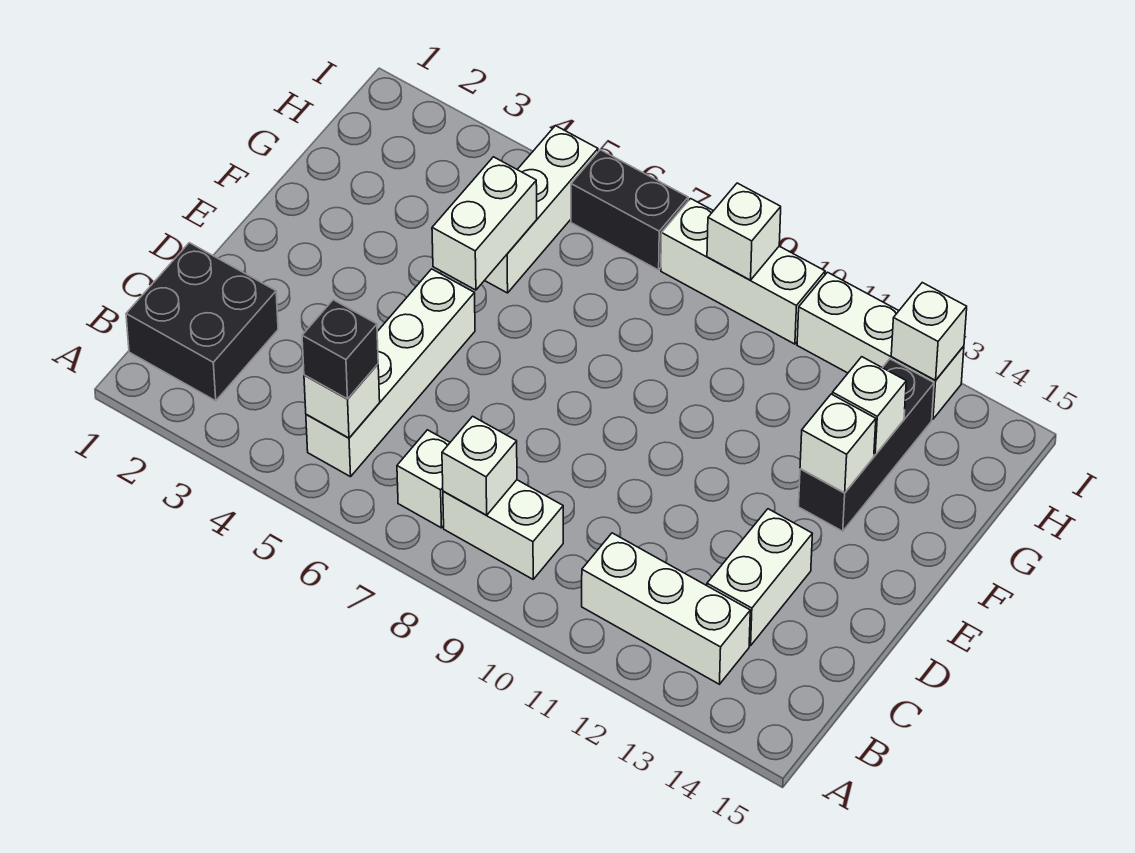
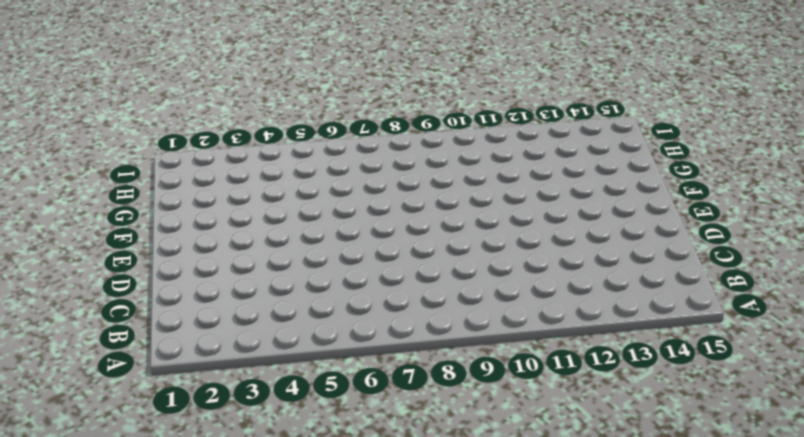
none -> black brick B1:C2 level 1
none -> white brick B5:E5 level 1
none -> white brick B7 level 1

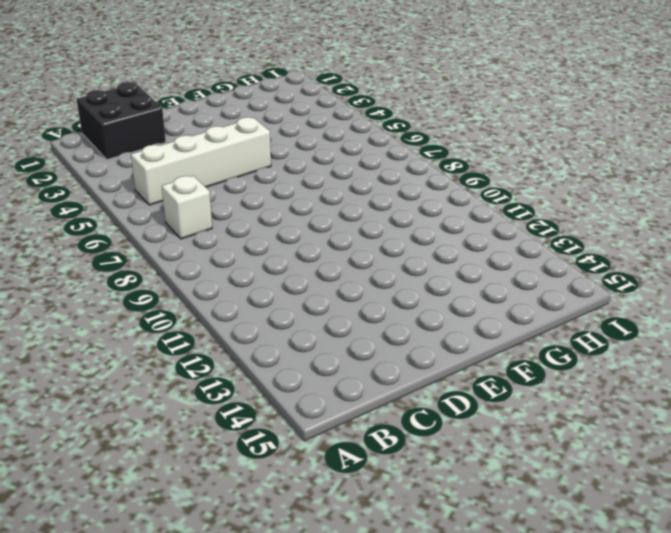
none -> white brick B8:B9 level 1
none -> white brick B11:B13 level 1
none -> white brick C13:D13 level 1

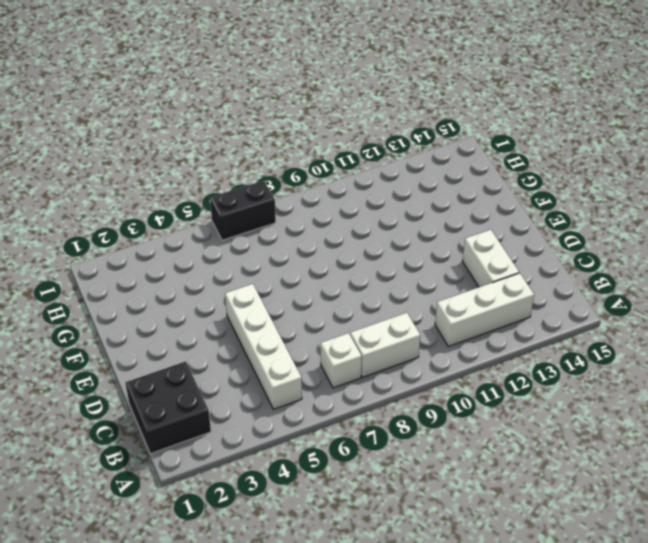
none -> black brick F13:H13 level 1
none -> white brick G5:I5 level 1
none -> white brick I8:I10 level 1

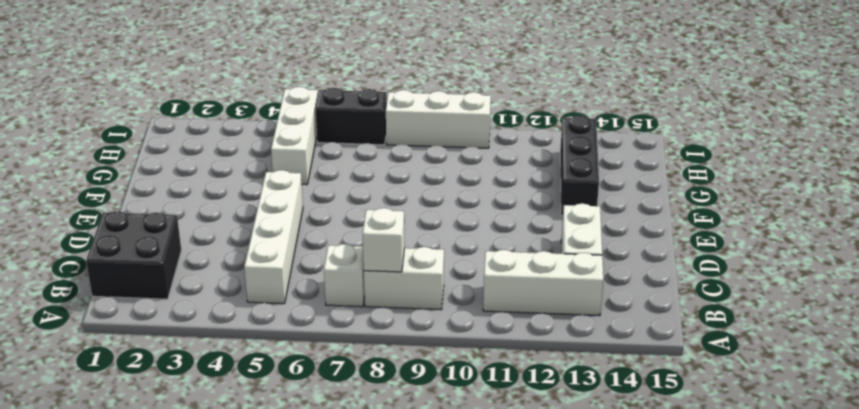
none -> white brick I11:I13 level 1
none -> white brick B5 level 2
none -> white brick F5:G5 level 2

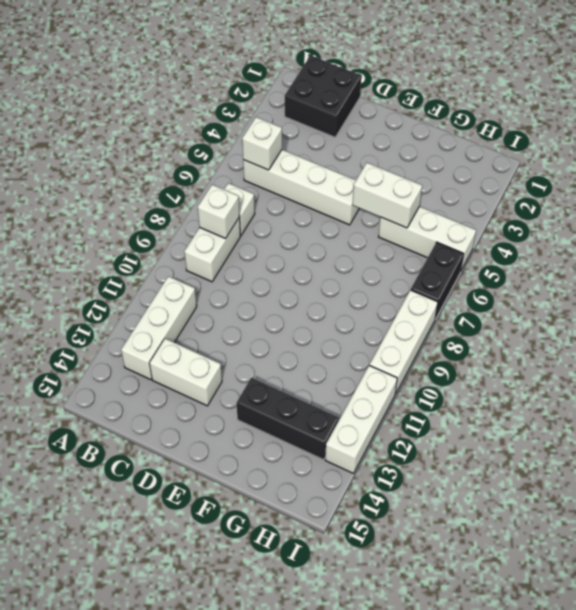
none -> white brick F13 level 2
none -> white brick G13 level 2
none -> white brick I9 level 2

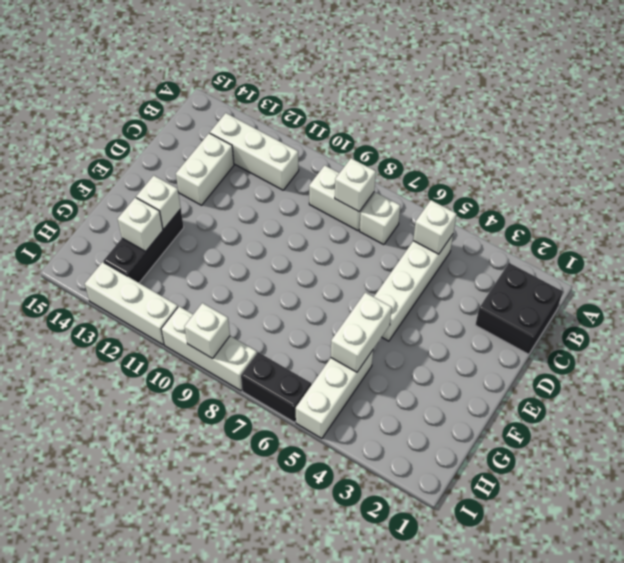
none -> white brick I13 level 2
none -> black brick B5 level 3

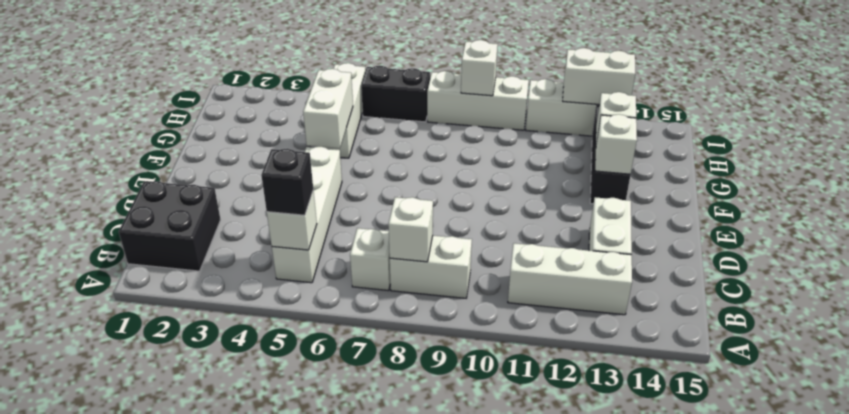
white brick I12:I13 level 2 -> white brick I13 level 2

